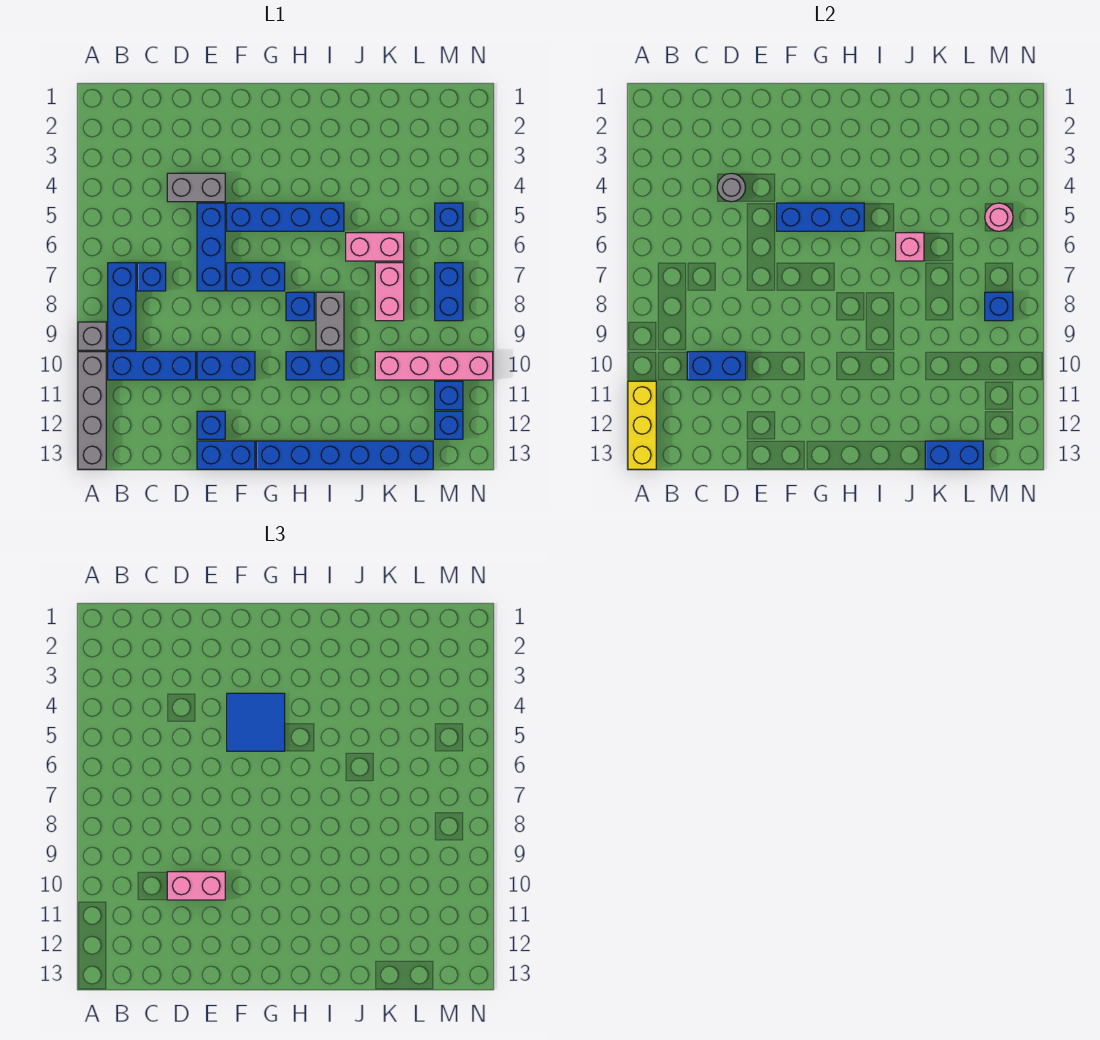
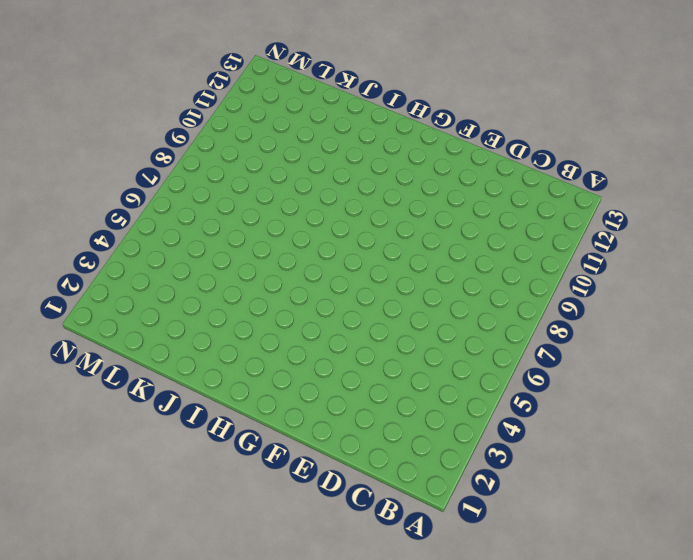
none -> grey brick A9 level 1
none -> grey brick A10:A13 level 1
none -> blue brick B7:B9 level 1
none -> blue brick B10:D10 level 1

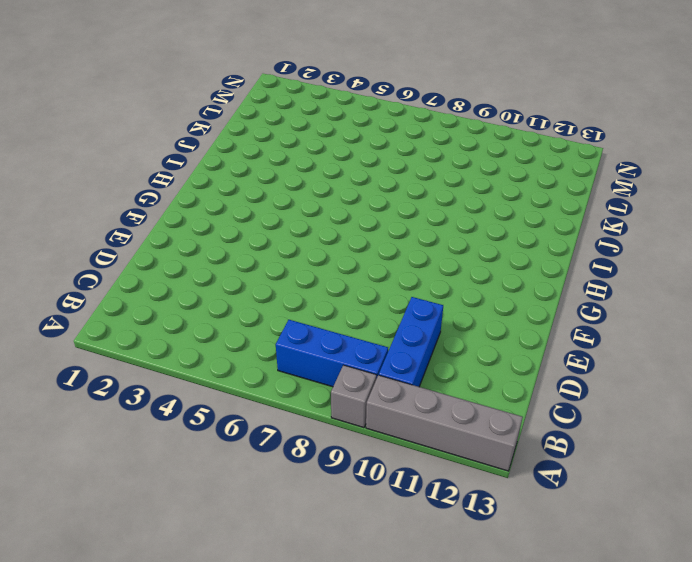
none -> blue brick C7 level 1
none -> grey brick D4:E4 level 1
none -> blue brick E5:E7 level 1
none -> blue brick E10:F10 level 1

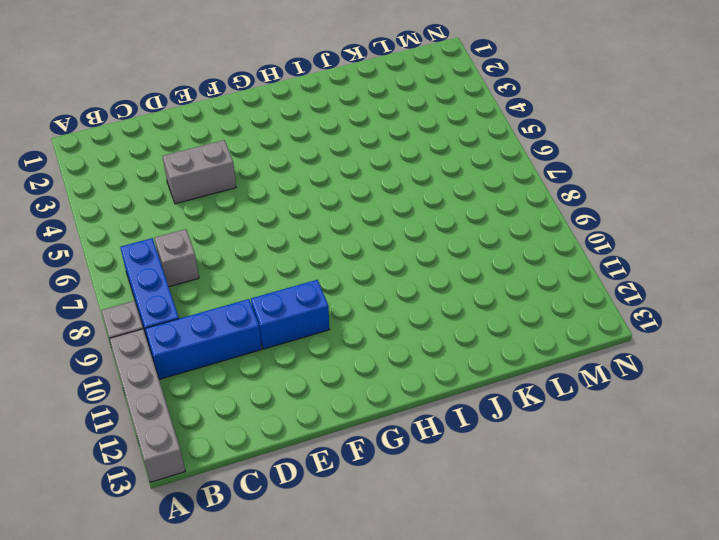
grey brick C7 level 1 -> blue brick C7 level 1
none -> blue brick E5:E7 level 1
none -> blue brick E12 level 1
none -> blue brick E13:F13 level 1
none -> blue brick F5:I5 level 1

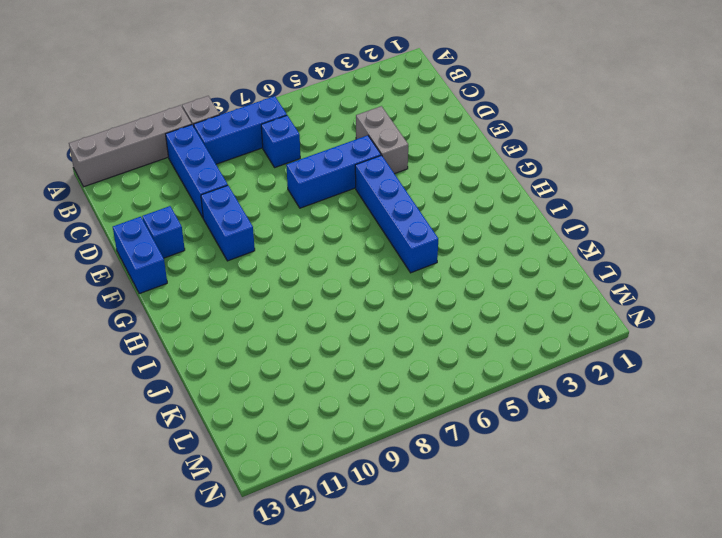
none -> blue brick F7:G7 level 1
none -> blue brick G13:L13 level 1
none -> blue brick H8 level 1
none -> blue brick H10:I10 level 1

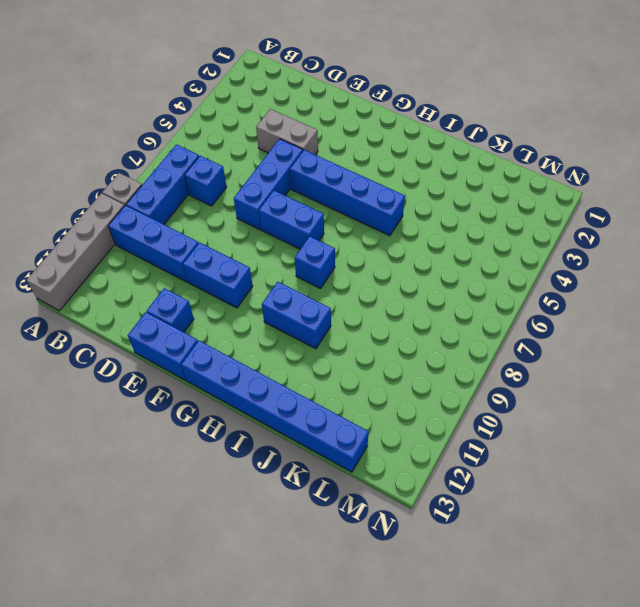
none -> grey brick I8:I9 level 1
none -> pink brick J6:K6 level 1
none -> pink brick K7:K8 level 1
none -> pink brick K10:N10 level 1

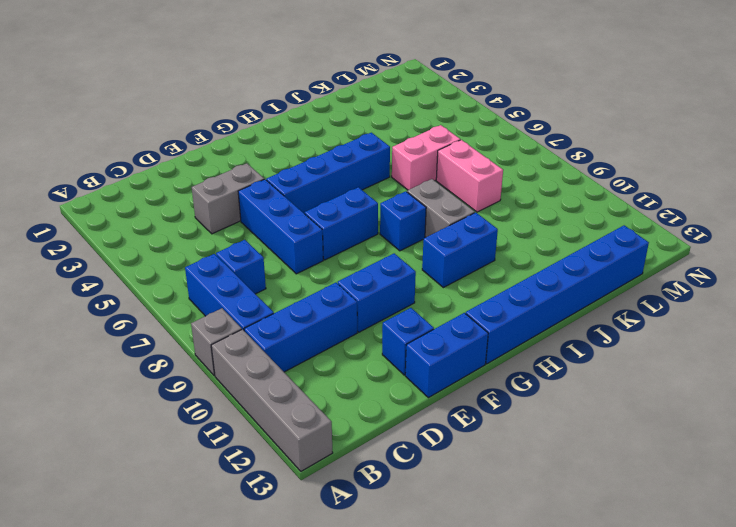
none -> pink brick K10:N10 level 1
none -> blue brick M5 level 1
none -> blue brick M7:M8 level 1
none -> blue brick M11 level 1

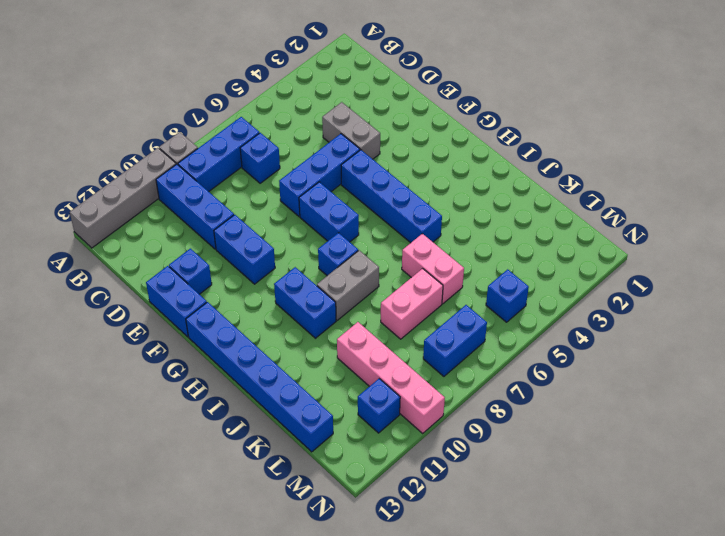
none -> blue brick M12 level 1
none -> yellow brick A11:A13 level 2
none -> blue brick C10:D10 level 2
none -> grey round brick D4 level 2

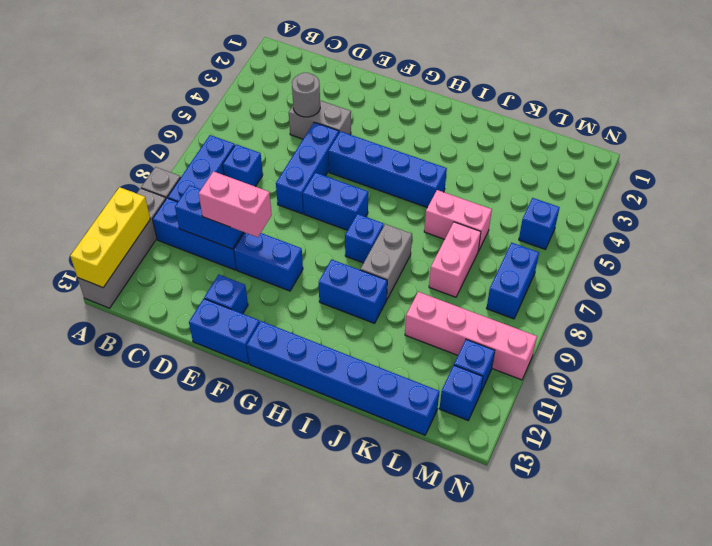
none -> blue brick F5:H5 level 2
none -> pink brick J6 level 2
none -> blue brick K13:L13 level 2
none -> pink round brick M5 level 2

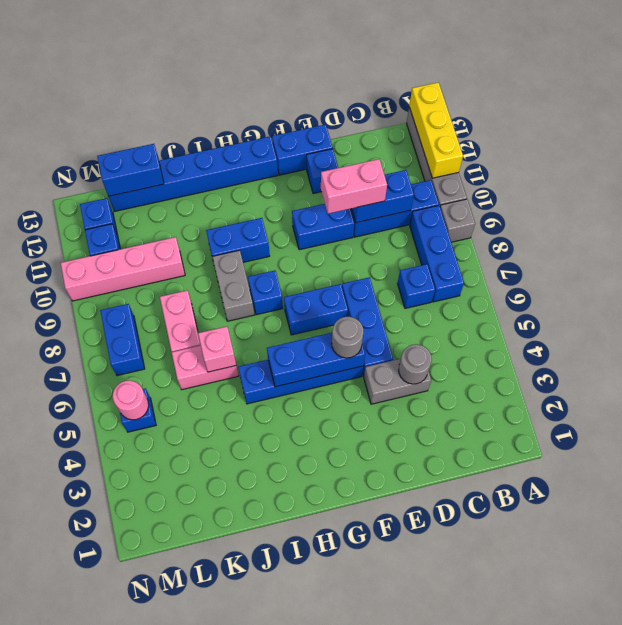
grey round brick F5 level 3 -> blue tile F4:G5 level 3
none -> blue brick M8 level 2

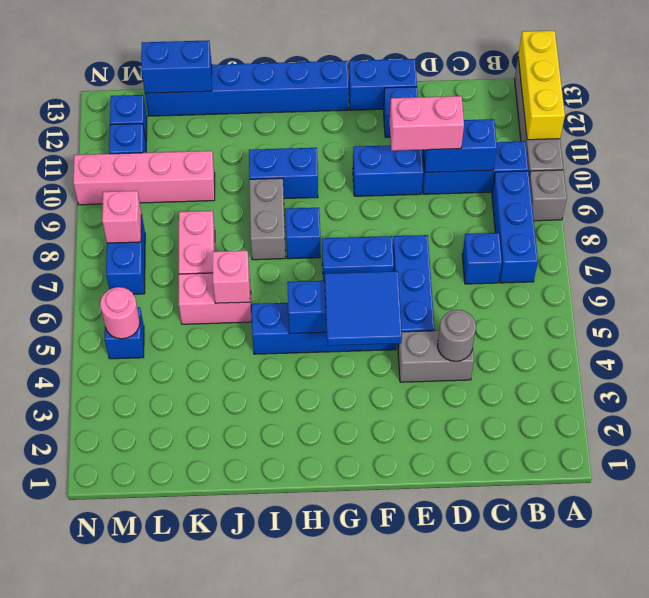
pink brick M8 level 2 -> blue brick M8 level 2

